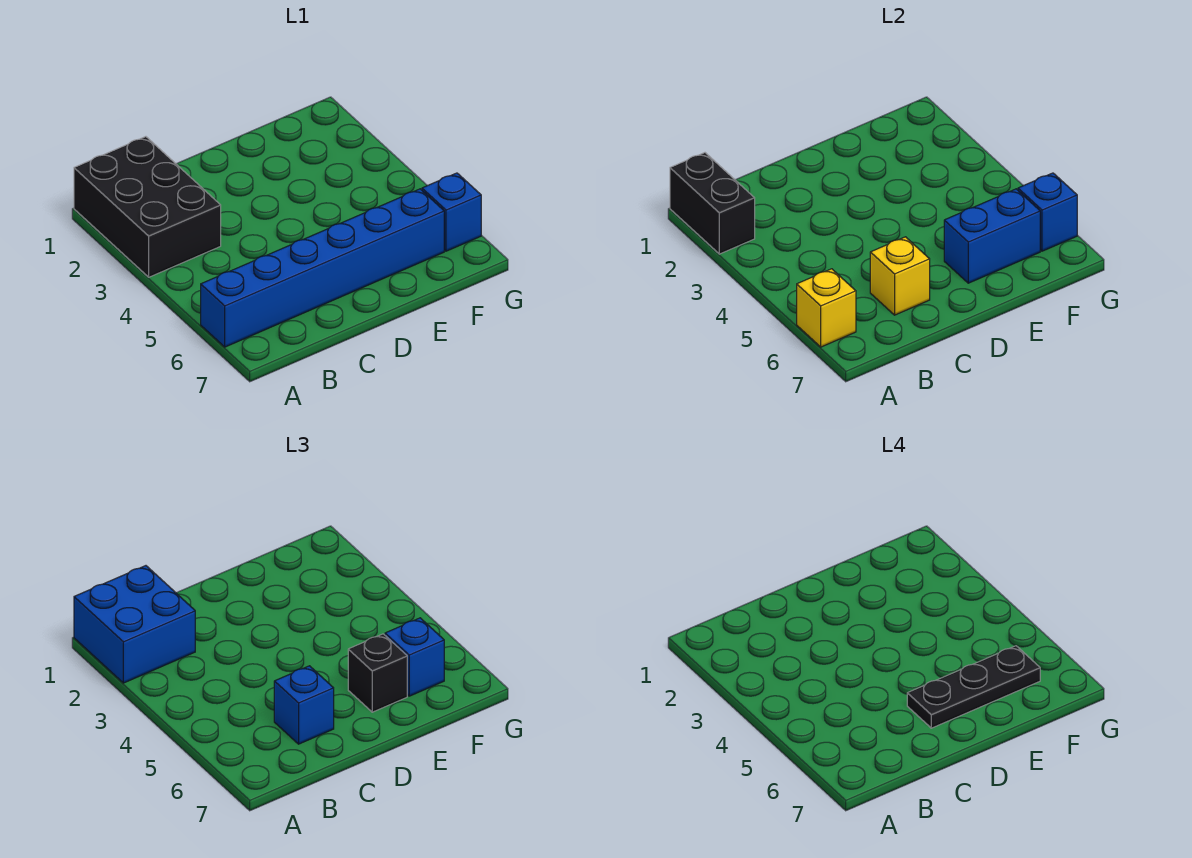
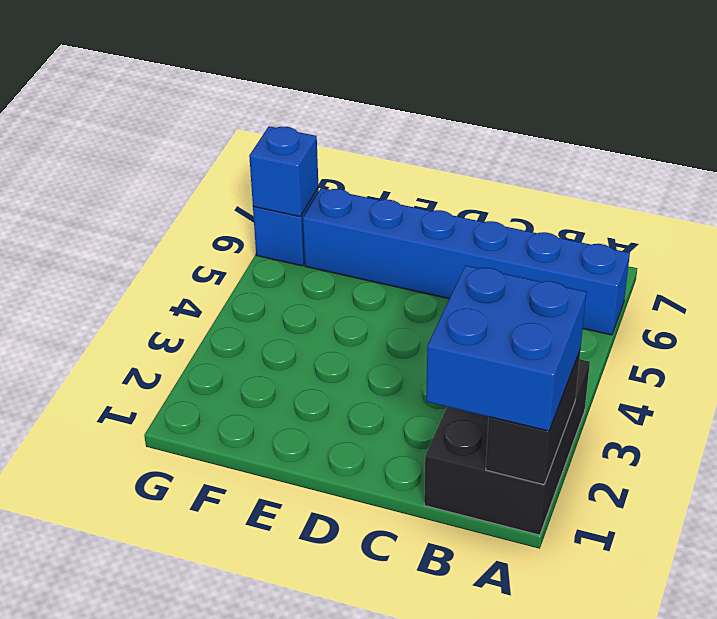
none -> yellow brick A6 level 2
none -> yellow brick C6 level 2
none -> blue brick E6:F6 level 2

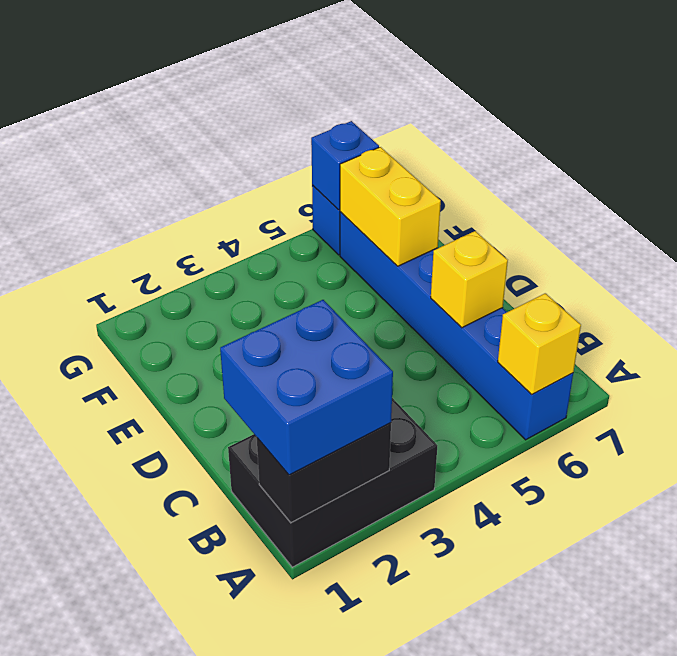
yellow brick E6:F6 level 2 -> blue brick E6:F6 level 2
none -> blue brick C6 level 3
none -> black brick E6 level 3
none -> blue brick F6 level 3

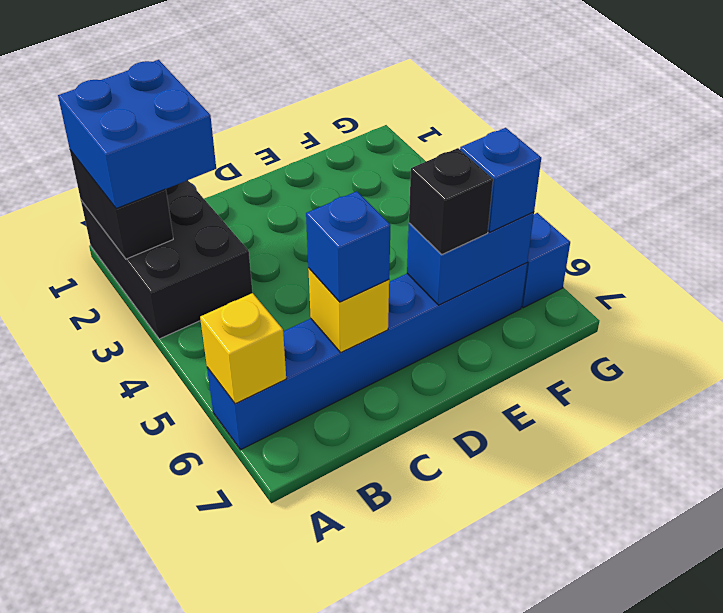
none -> blue brick G6 level 2
none -> black plate D6:F6 level 4

